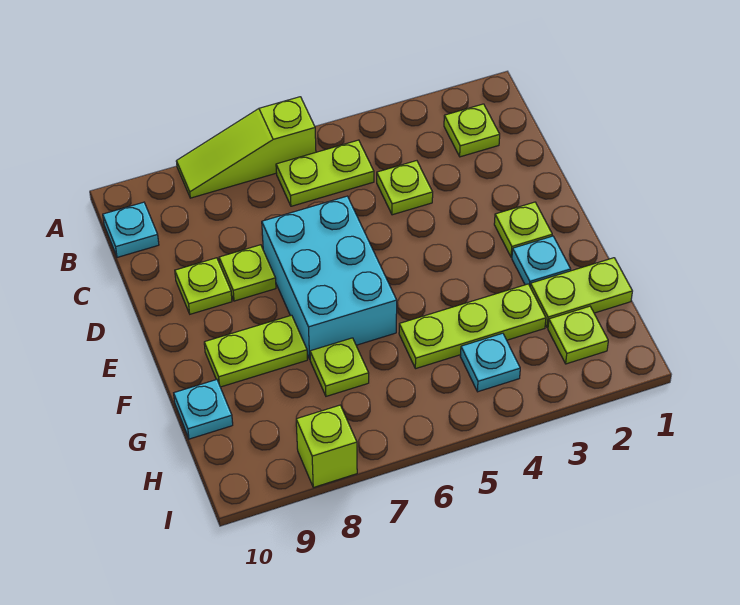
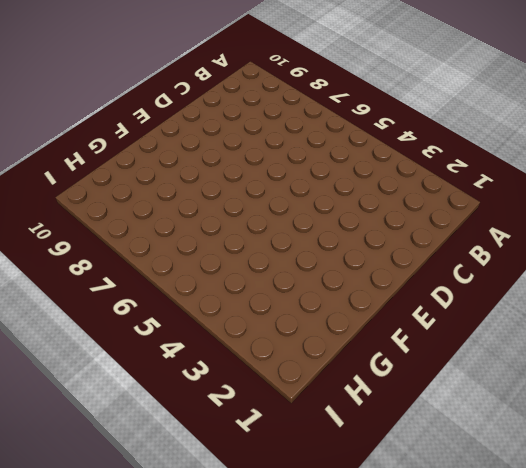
none -> lime slope A6:A8 level 1 top 6
none -> lime plate B2 level 1
none -> lime plate B5:B6 level 1

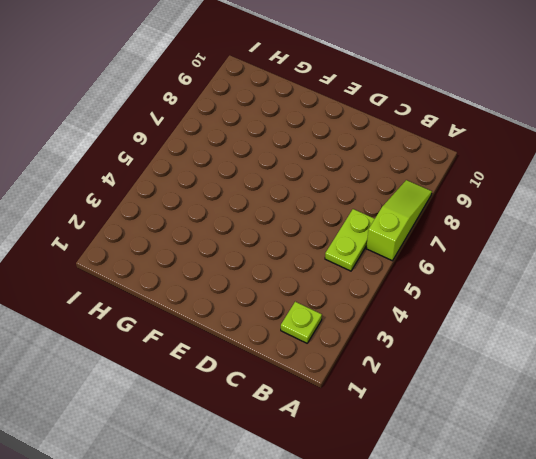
none -> cyan plate B10 level 1
none -> lime plate C4 level 1
none -> cyan brick D6:F7 level 1

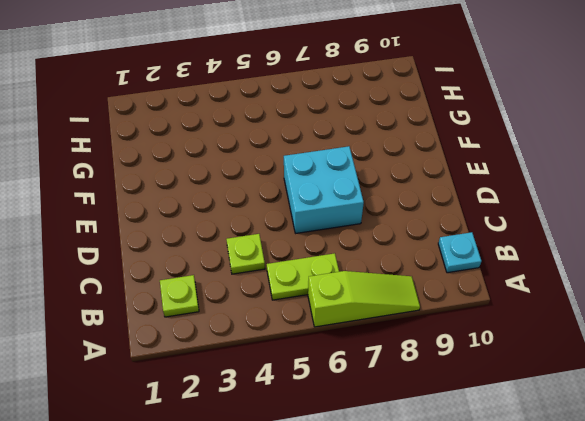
cyan brick D6:E7 level 1 -> cyan brick D6:F7 level 1
none -> lime plate D8 level 1
none -> lime plate D9 level 1
none -> lime plate E2 level 1

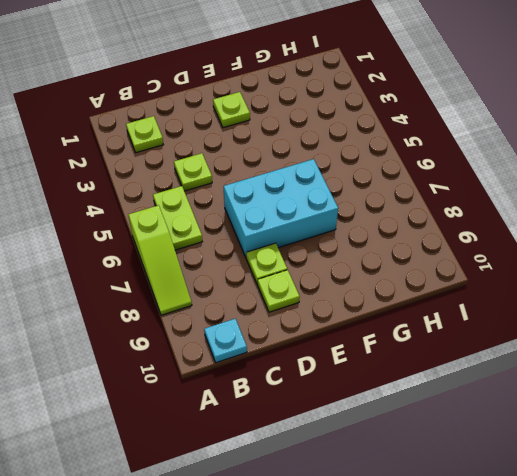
none -> cyan plate F2 level 1
none -> lime plate F8:F9 level 1
none -> lime plate G1:G2 level 1

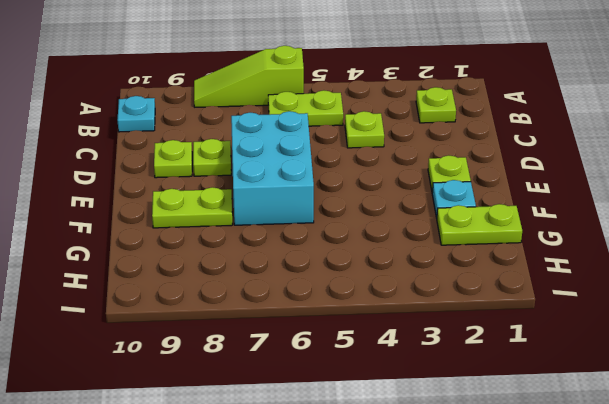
none -> lime plate G3:G5 level 1
none -> lime plate G7 level 1
none -> cyan plate G10 level 1

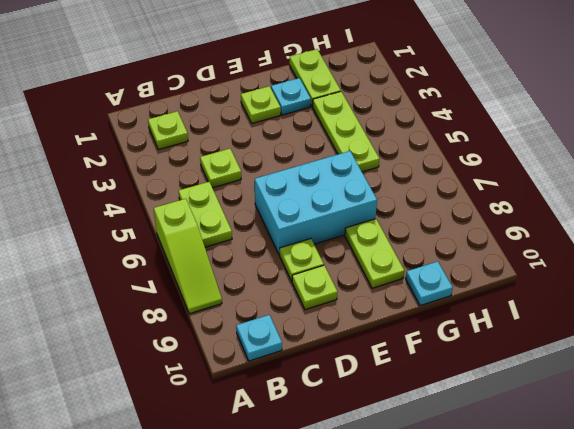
none -> lime plate G7 level 1
none -> lime plate H2 level 1
none -> cyan plate H4 level 1

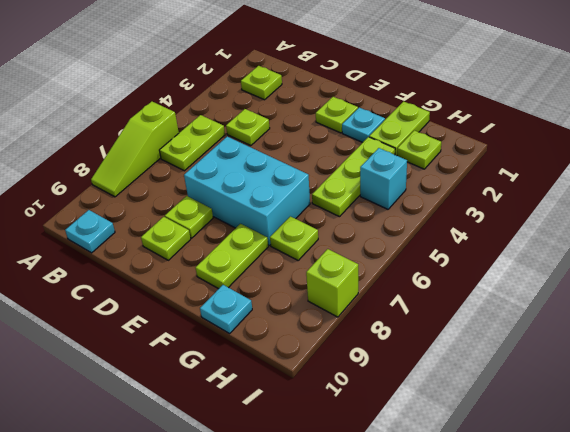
cyan brick H4 level 1 -> cyan plate H4 level 1

